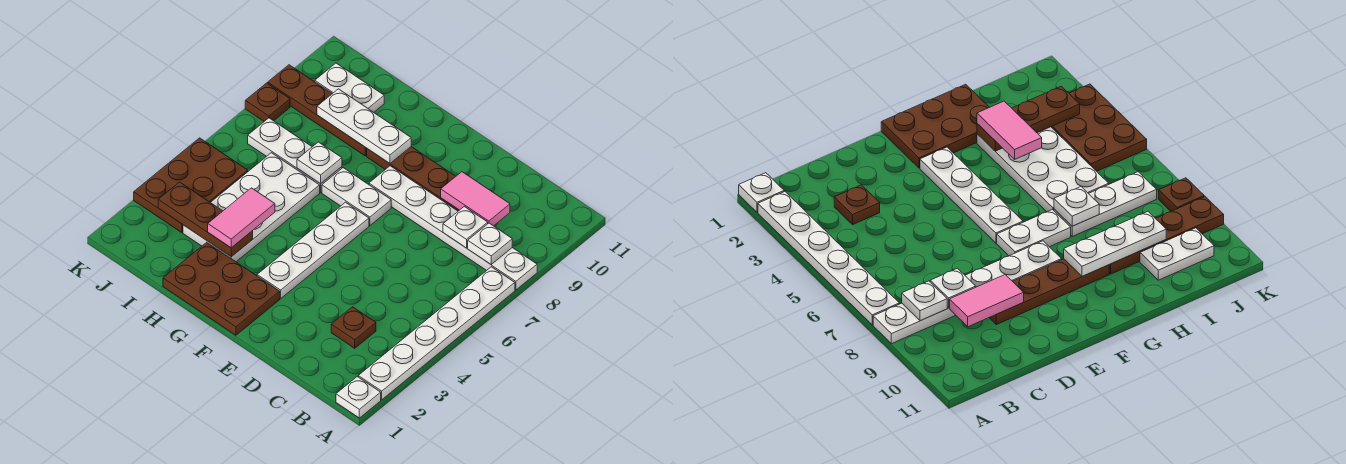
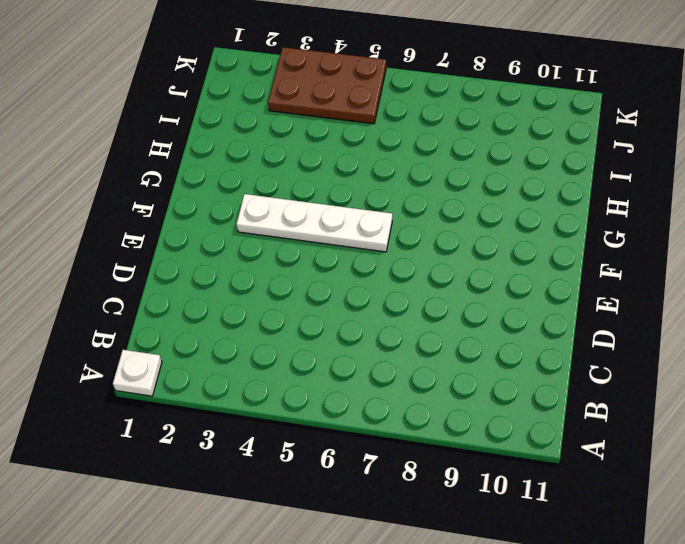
none -> white plate A2:A7 level 1
none -> white plate A8:F8 level 1
none -> brown plate C3 level 1

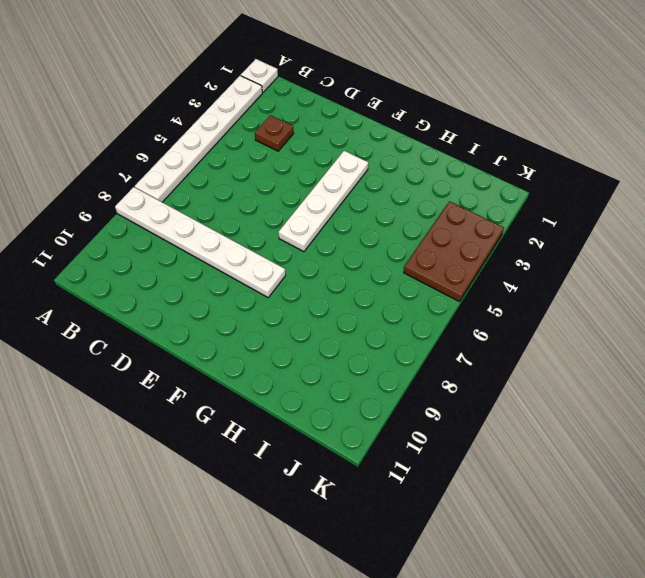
none -> brown plate D9:G9 level 1
none -> brown plate F1:H2 level 1
none -> white plate F7:G7 level 1

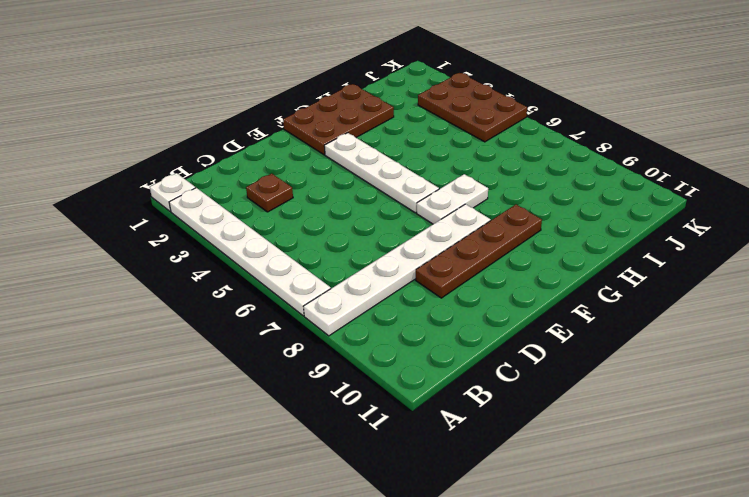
none -> white plate H3:I6 level 1
none -> white plate H7:J7 level 1
none -> brown plate H9:K9 level 1

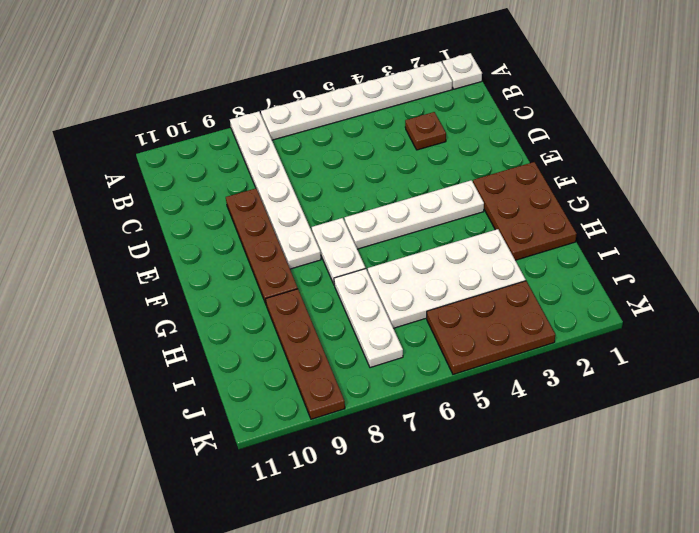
none -> white plate I10:J10 level 1
none -> brown plate K8 level 1
none -> white plate B8 level 2

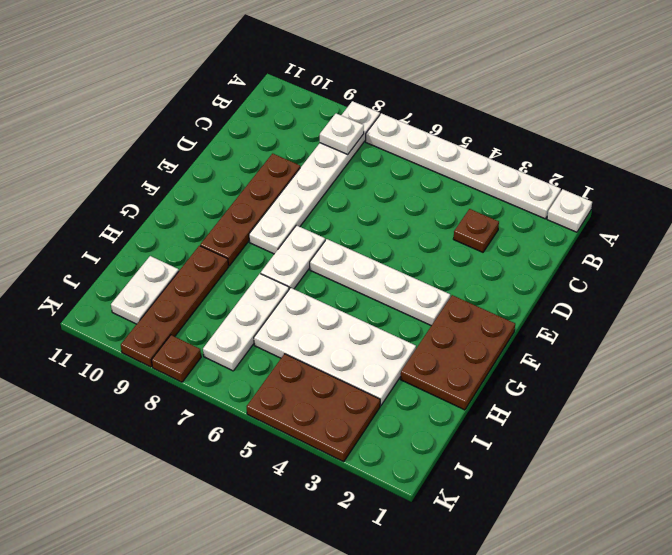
none -> white plate C8 level 2
none -> pink tile C9:D9 level 2
none -> white plate G9:I9 level 2

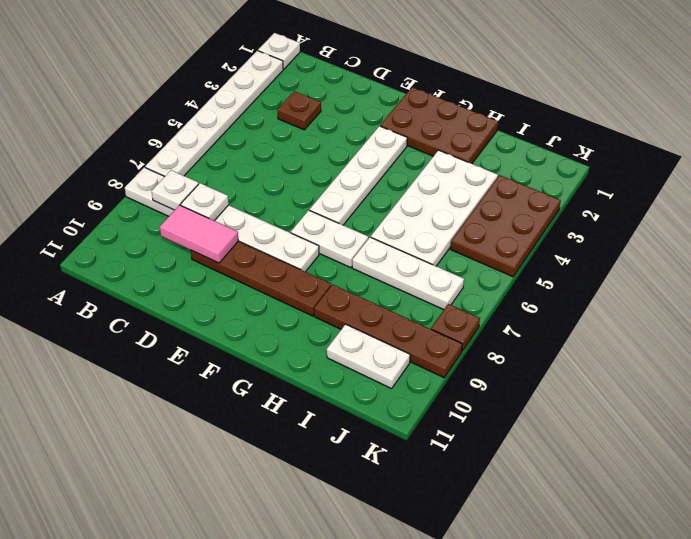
none -> white plate G9:I9 level 2
none -> brown plate H3:J3 level 2
none -> white plate H7 level 2

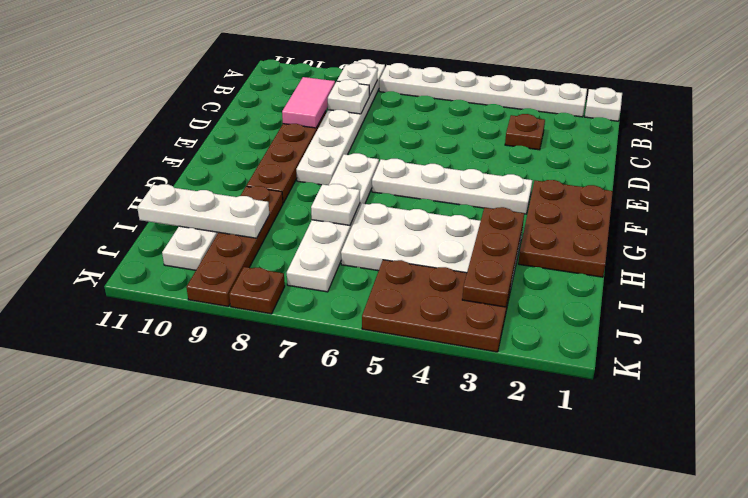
white plate I9:I11 level 2 -> white plate G9:I9 level 2
none -> pink tile H3:H4 level 3

